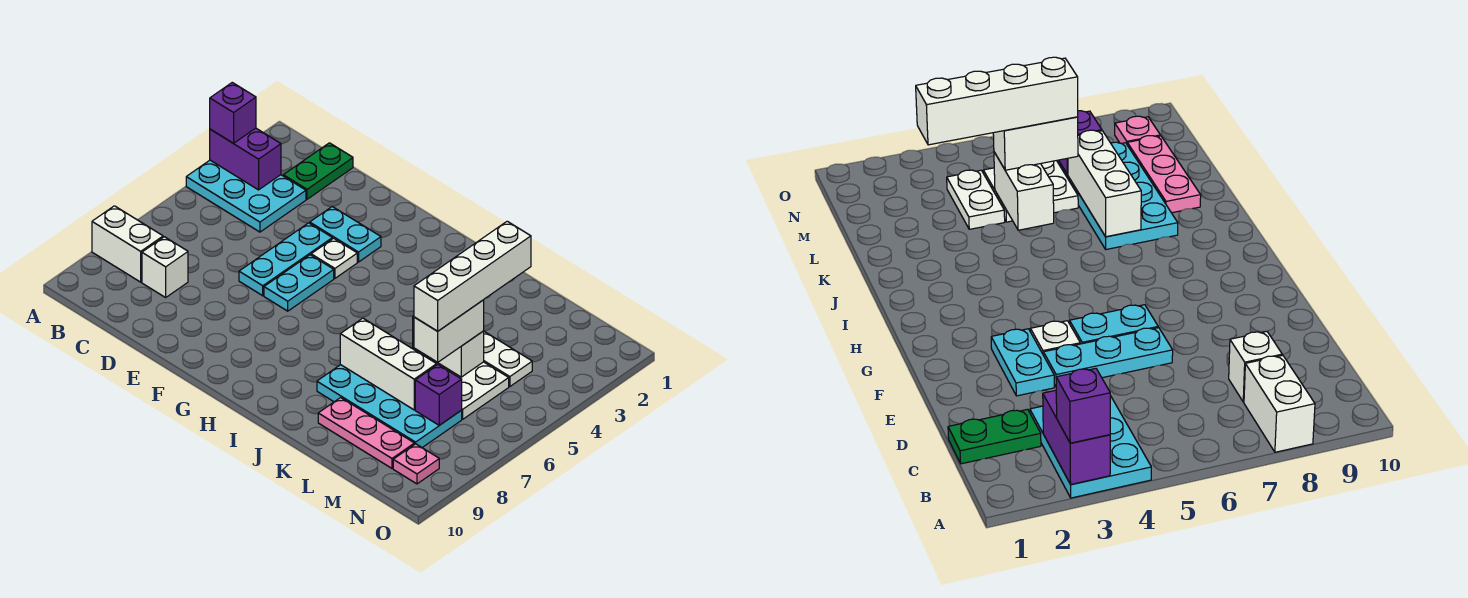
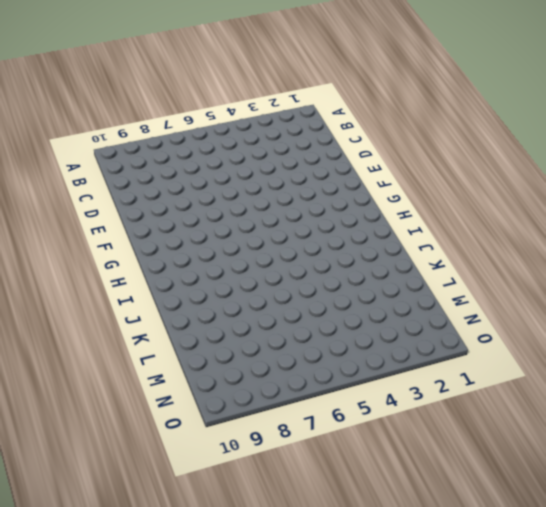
none -> cyan plate A3:C4 level 1
none -> white brick A8:B8 level 1
none -> green plate C1:C2 level 1

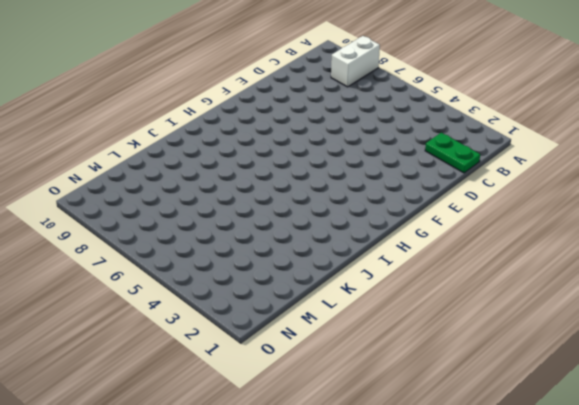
none -> cyan plate A3:C4 level 1
none -> white brick C8 level 1
none -> cyan plate E3:F3 level 1

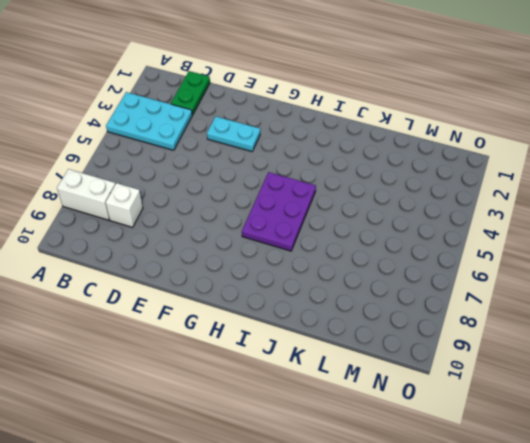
purple plate H5:I7 level 1 -> none
none -> cyan plate E4:E6 level 1
none -> white plate F4 level 1
none -> cyan plate F5:F6 level 1

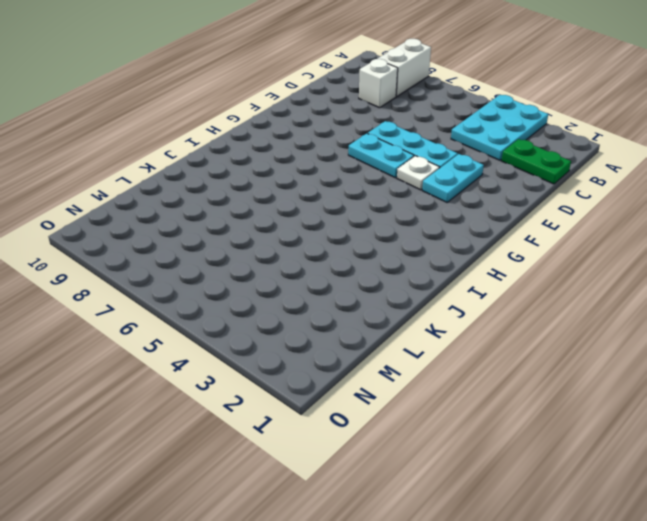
none -> cyan plate J7:M8 level 1
none -> pink plate K9:M9 level 1
none -> white plate L4:M4 level 1

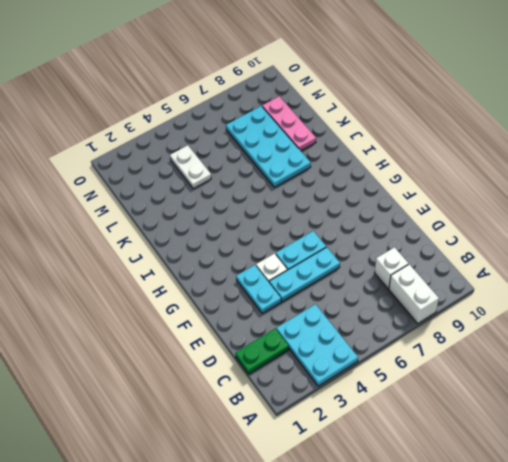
none -> white plate L5:M6 level 1
none -> pink plate N9 level 1
none -> purple brick A3:B3 level 2

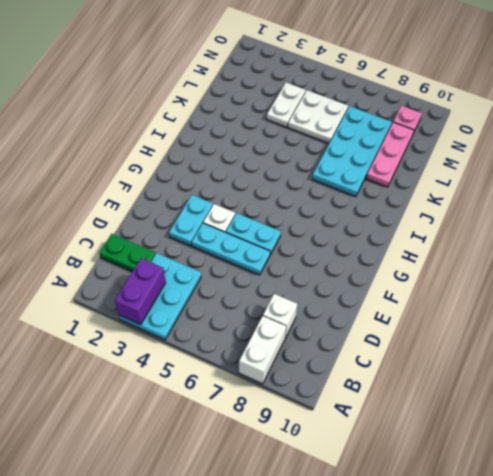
none -> white brick J7:L7 level 2
none -> white brick K5:L5 level 2
none -> purple brick M7 level 2

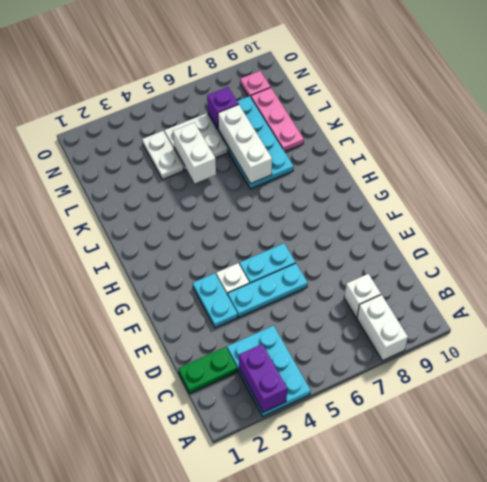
none -> purple brick A3 level 3
none -> white brick L5:L6 level 3
none -> white brick L3:L6 level 4

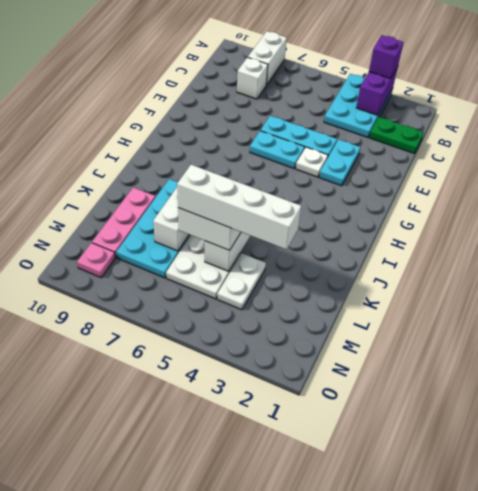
none -> purple brick M7 level 2

